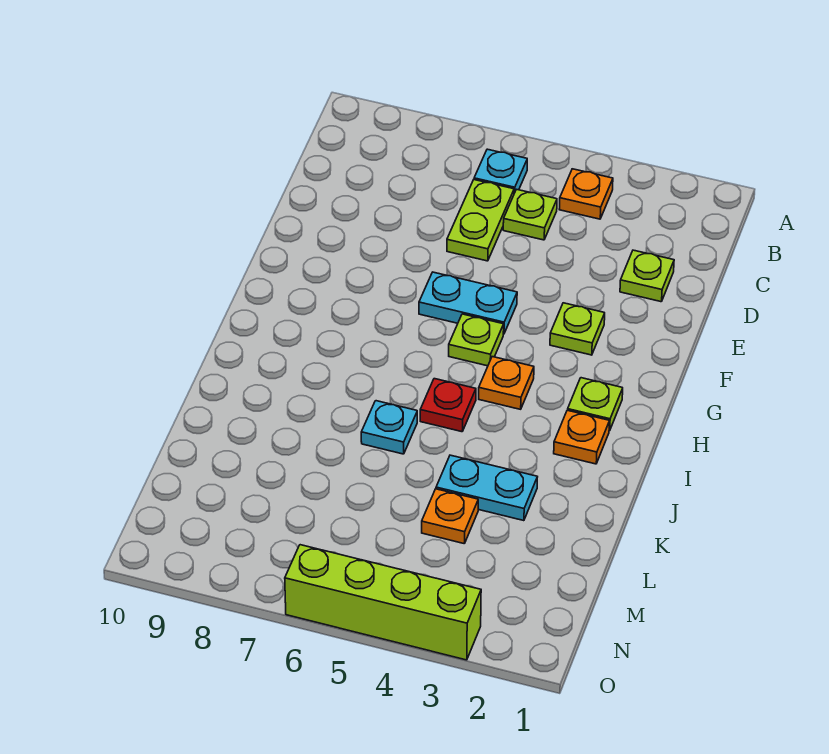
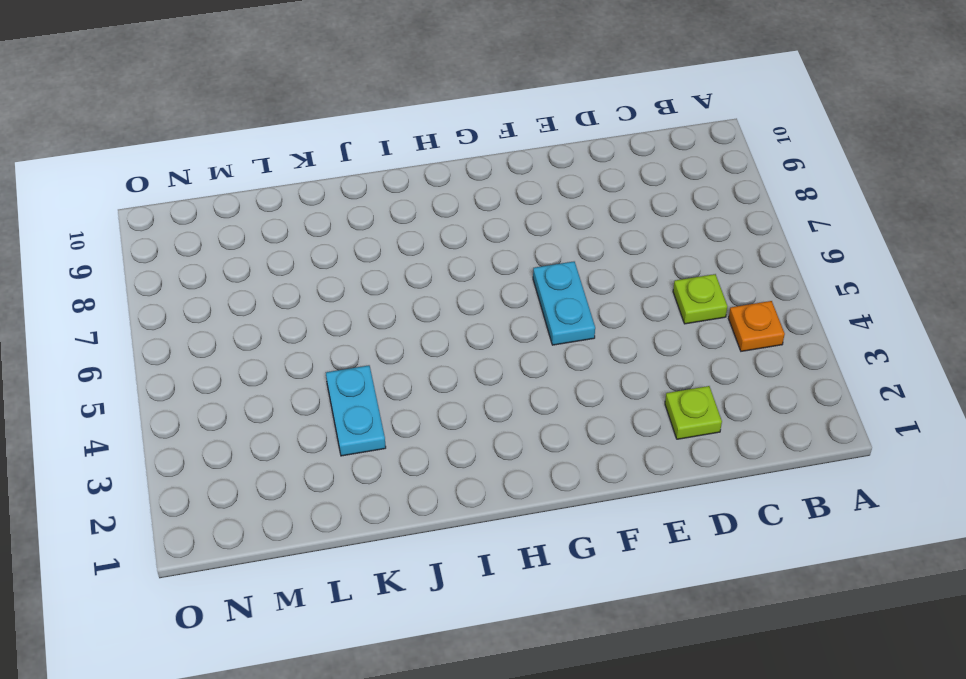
none -> cyan plate B6 level 1
none -> lime plate C6:D6 level 1
none -> lime plate F3 level 1

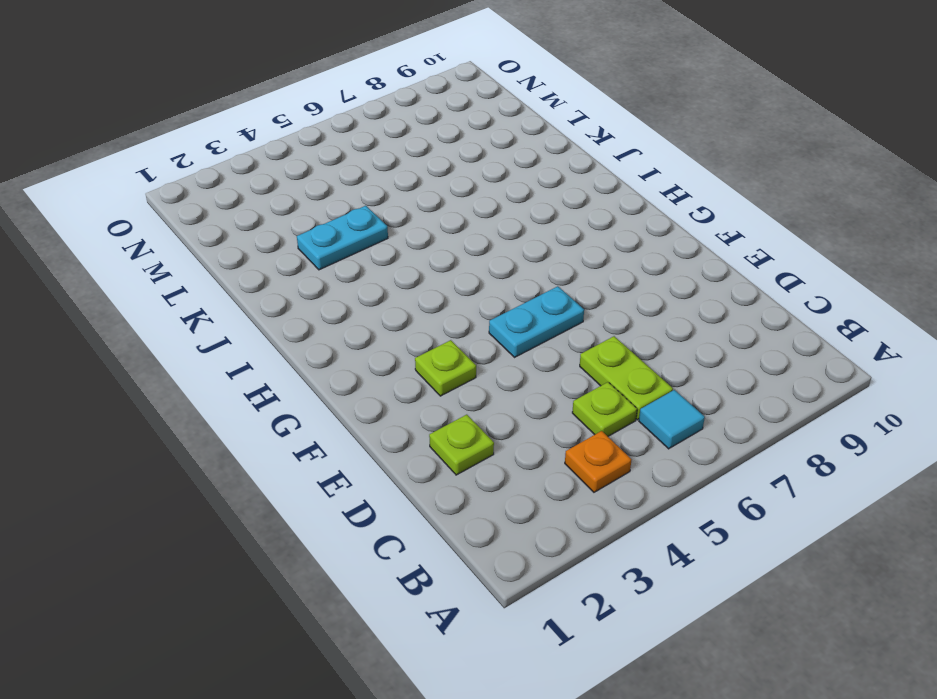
cyan tile B6 level 1 -> cyan plate B6 level 1
none -> lime plate G5 level 1
none -> lime plate H2 level 1
none -> orange plate H4 level 1

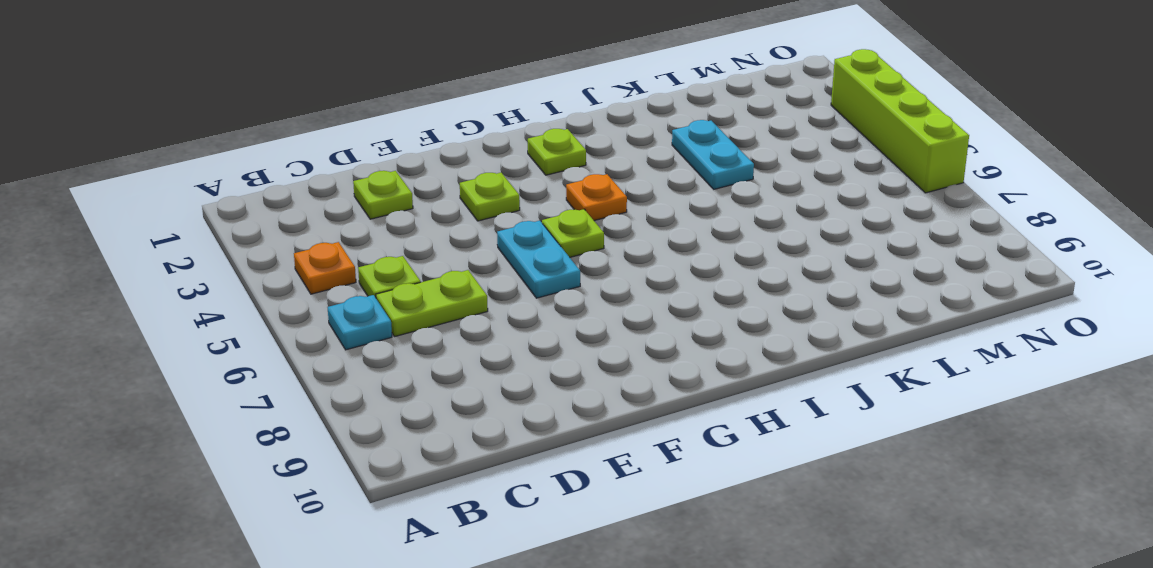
none -> orange plate I2 level 1
none -> red plate I5 level 1
none -> cyan plate J6 level 1

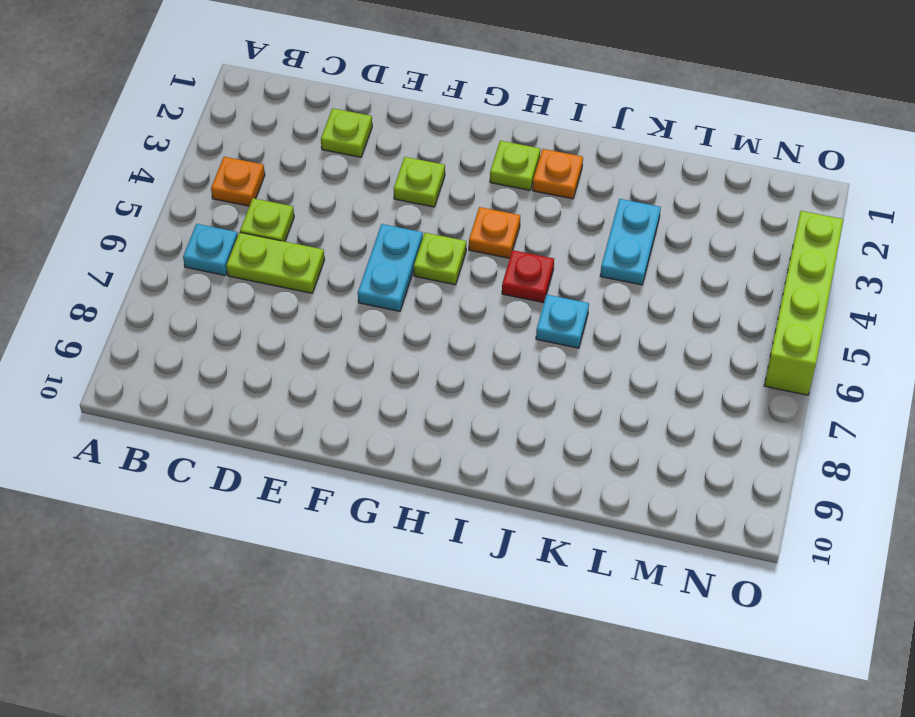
none -> orange plate L4 level 1

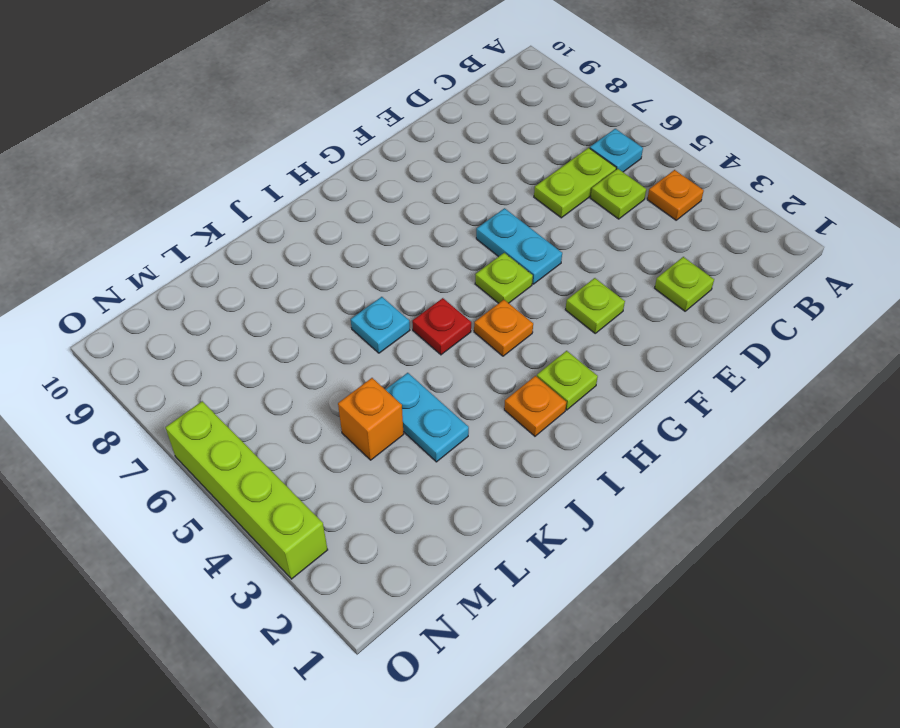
orange brick L4 level 1 -> orange plate L4 level 1

